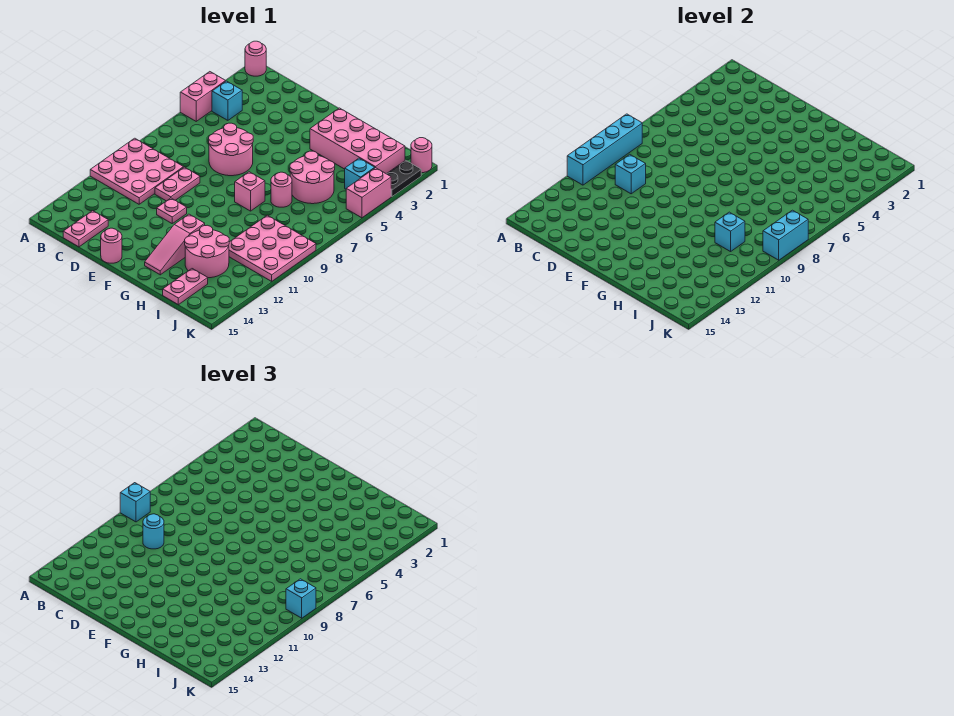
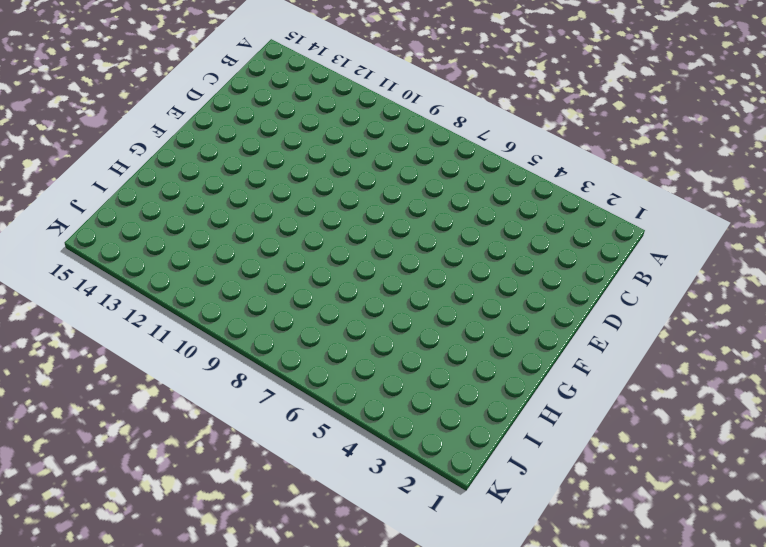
none -> pink round brick A1 level 1
none -> pink brick A4:A5 level 1
none -> pink plate A9:C11 level 1

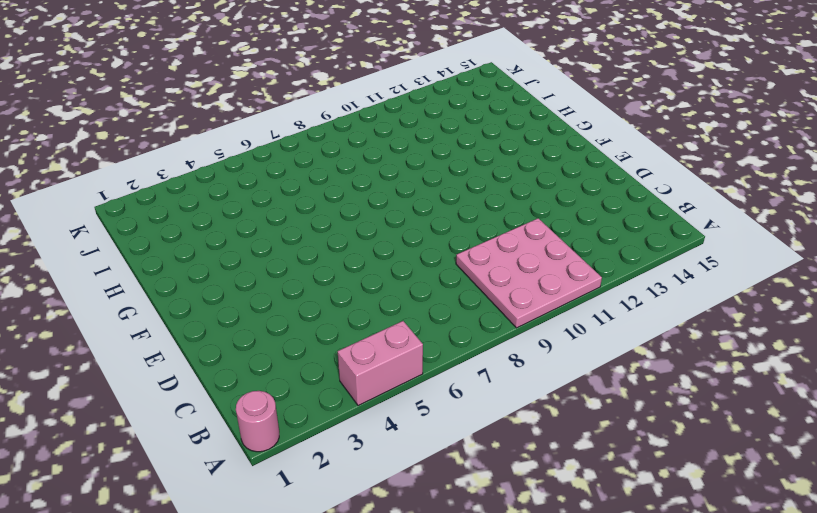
none -> cyan brick B4 level 1
none -> pink plate C14:C15 level 1
none -> pink round brick D6:E7 level 1

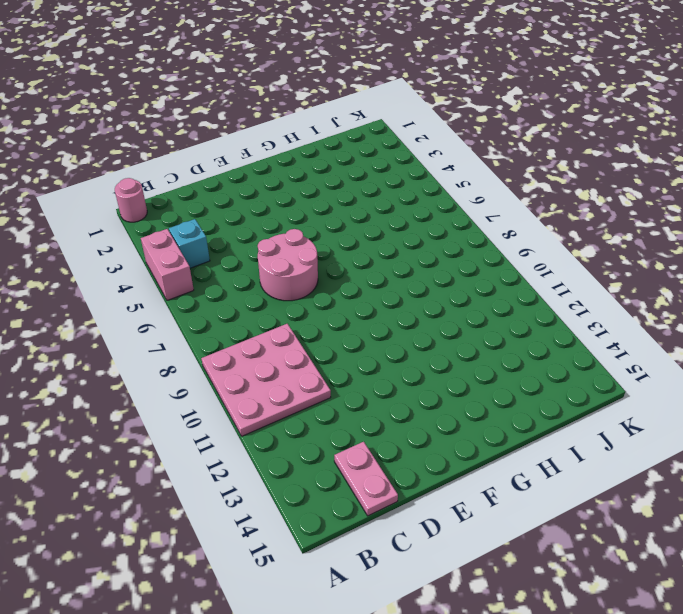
none -> pink plate D9:D10 level 1
none -> pink plate E11 level 1
none -> pink round brick E15 level 1

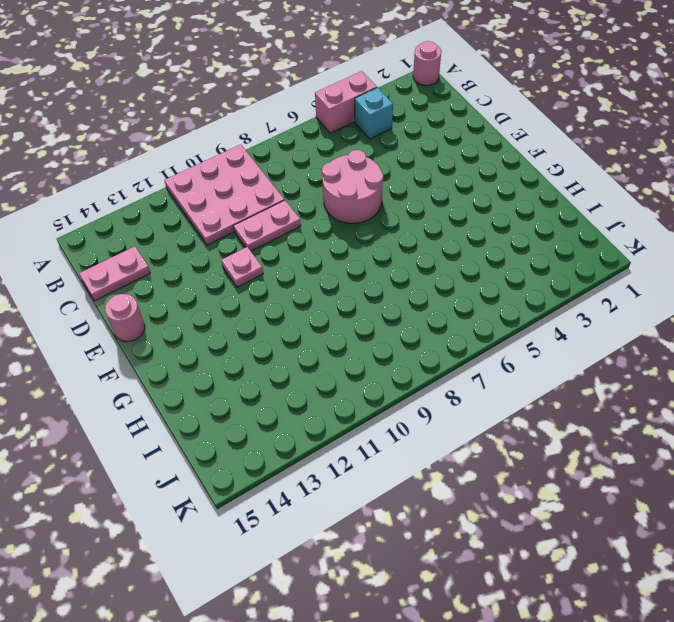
none -> pink brick G2:J3 level 1
none -> pink brick G8 level 1
none -> pink slope G12:G14 level 1 top 12

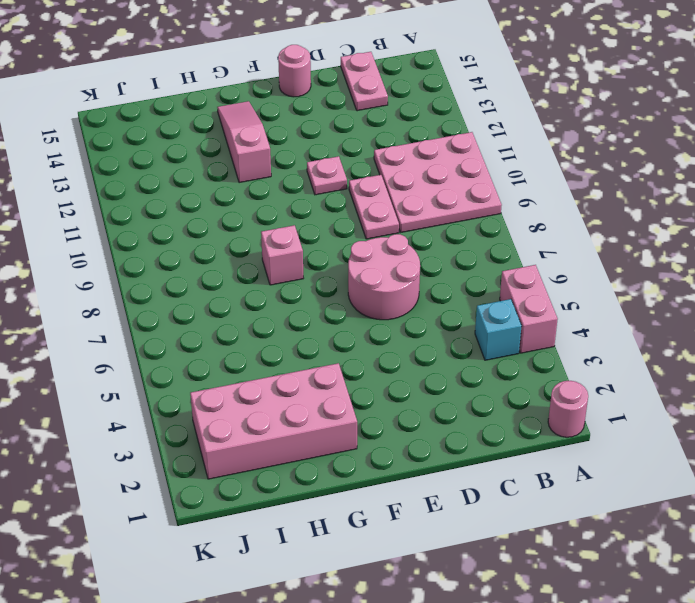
none -> pink round brick H5:I6 level 1
none -> pink round brick H7 level 1
none -> pink round brick H12:I13 level 1

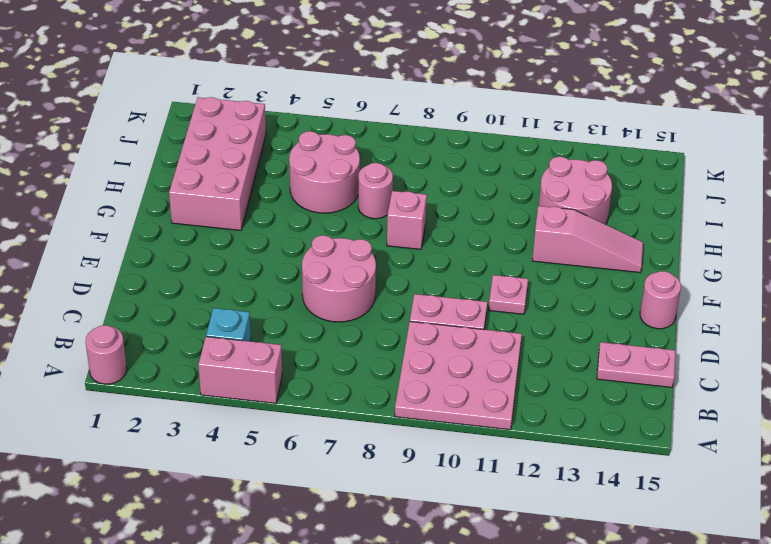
none -> pink plate I9:K11 level 1
none -> pink plate I14:I15 level 1
none -> cyan brick J4 level 1

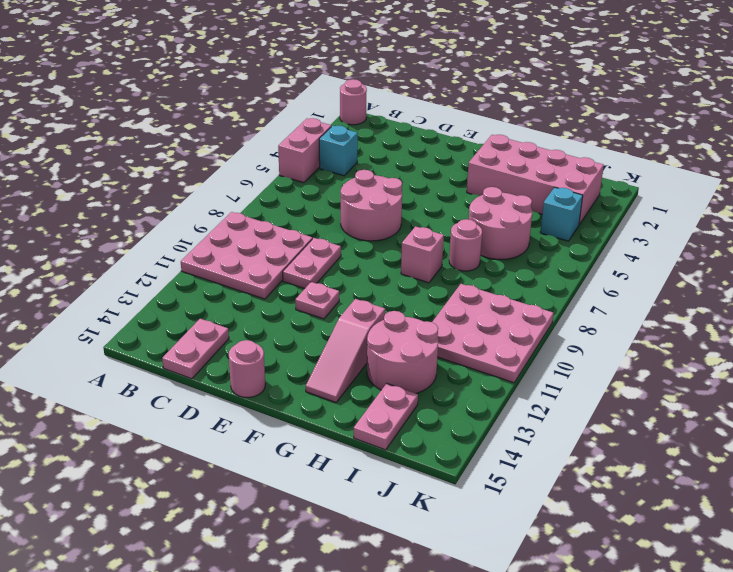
none -> pink round brick K1 level 1
none -> black plate K2:K3 level 1
none -> pink brick K4:K5 level 1

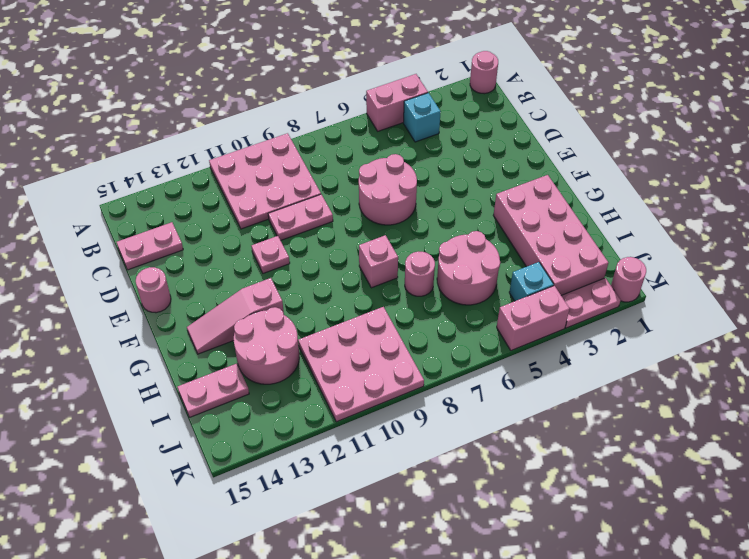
pink plate K2:K3 level 1 -> black plate K2:K3 level 1
none -> cyan brick A8:A11 level 2
none -> cyan brick C10 level 2
none -> cyan brick I10 level 2

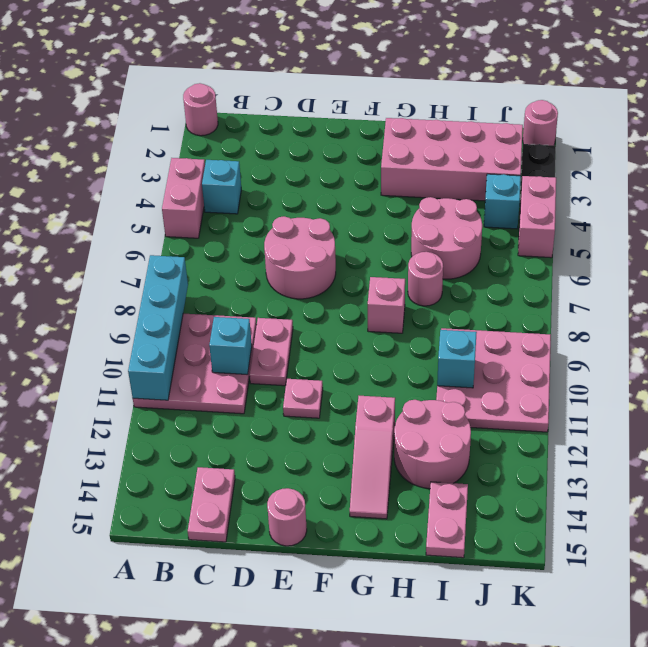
none -> cyan brick K8:K9 level 2
none -> cyan brick A9 level 3
none -> cyan round brick C10 level 3

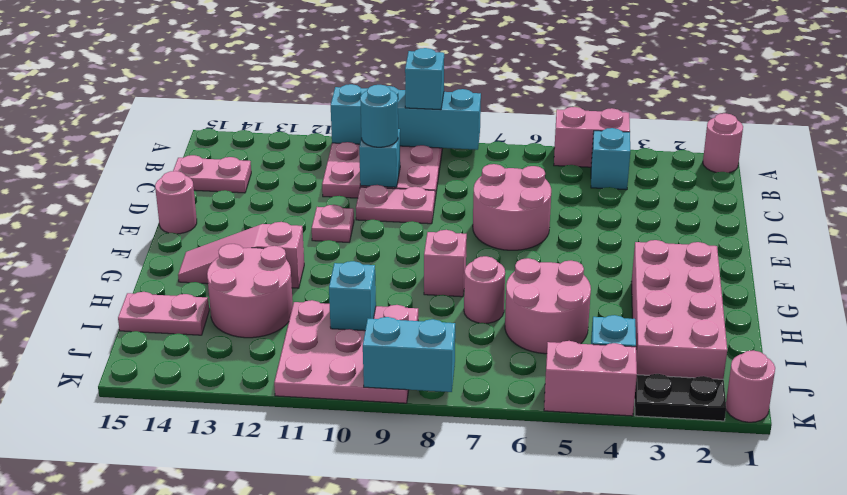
none -> cyan brick K9 level 3

